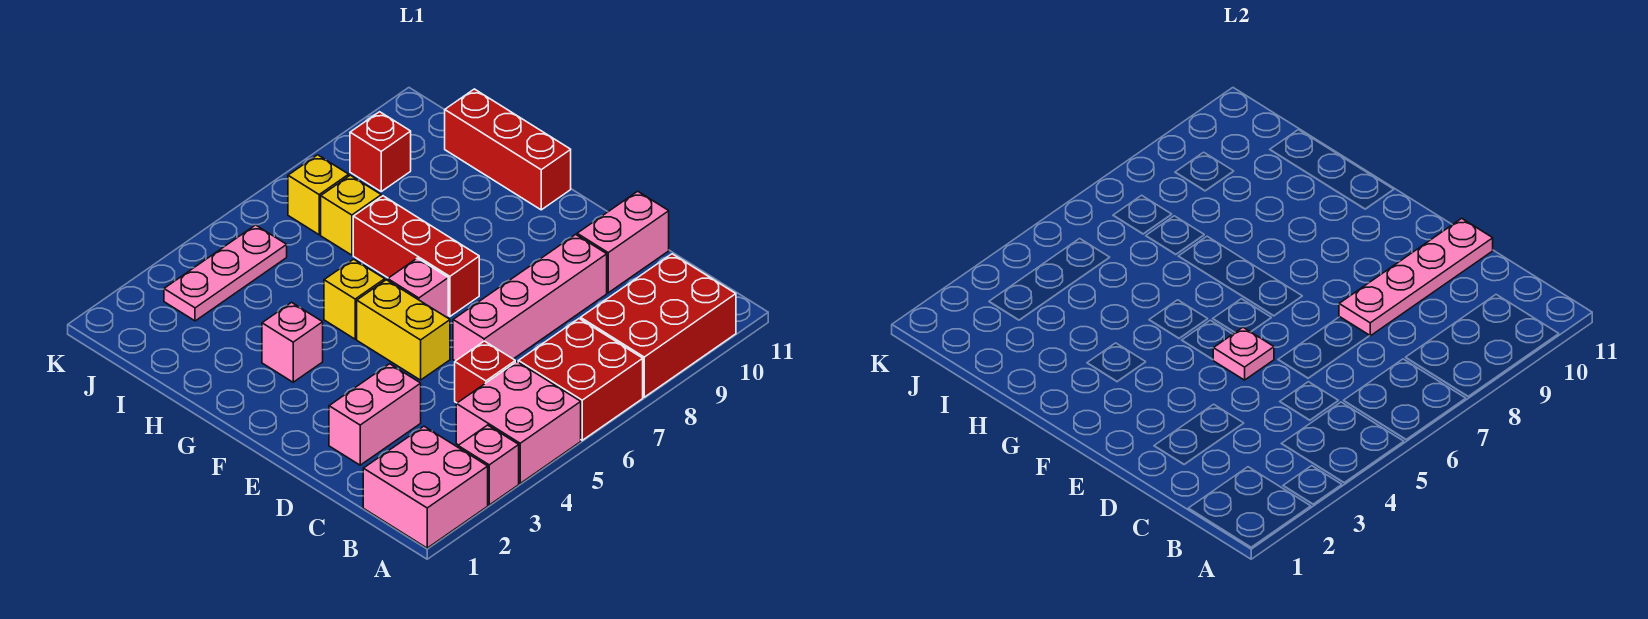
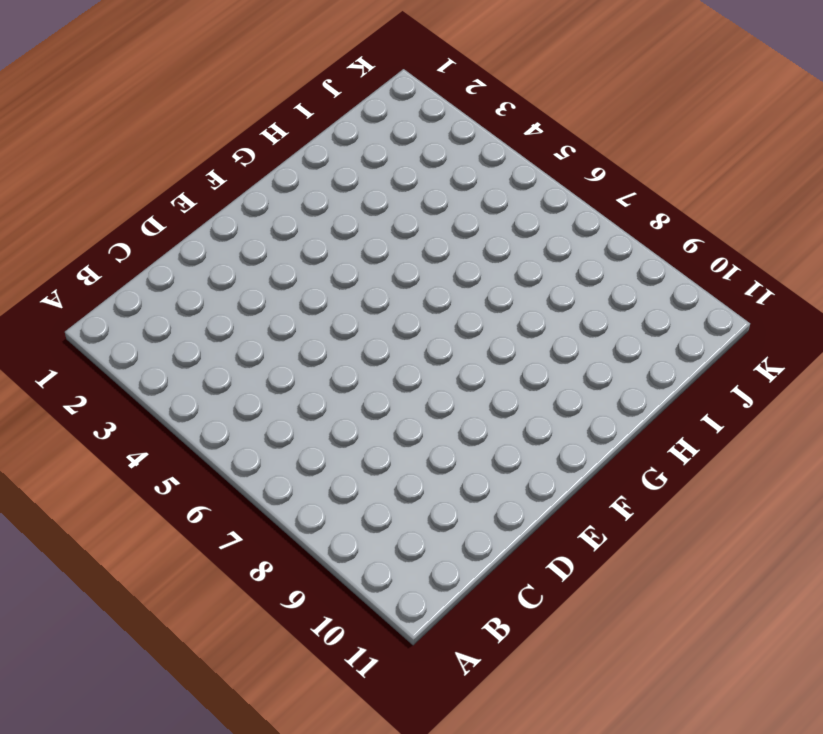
none -> pink brick A1:B2 level 1
none -> pink brick A3 level 1
none -> pink brick A4:B5 level 1

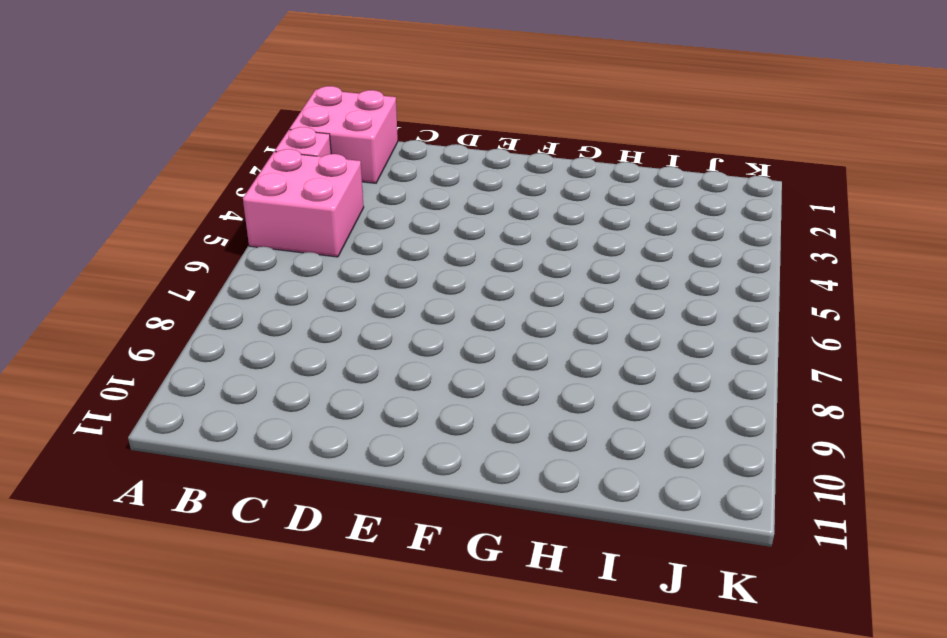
none -> red brick A6:B7 level 1
none -> red brick A8:B10 level 1
none -> red brick C5 level 1

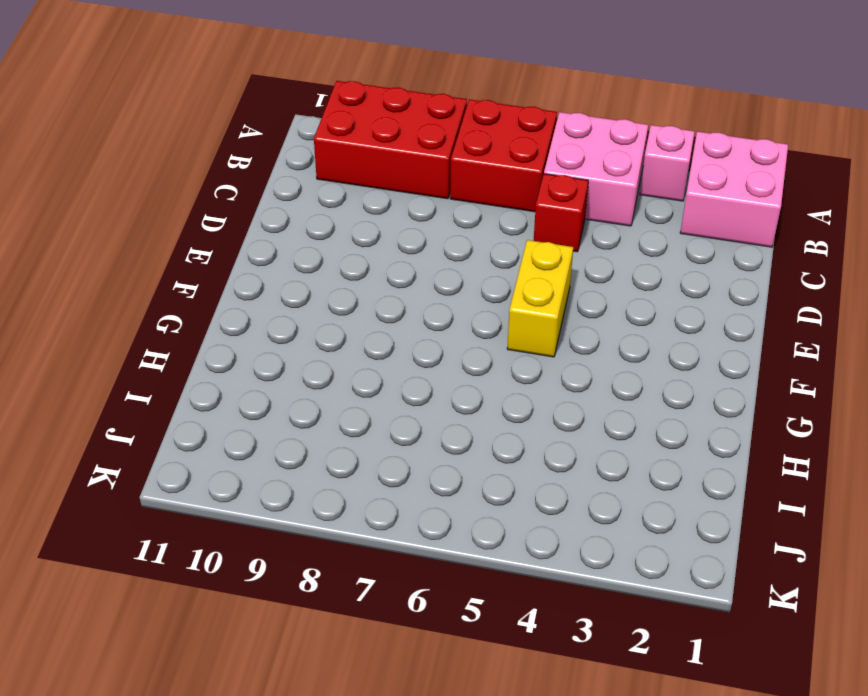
none -> pink brick D2:D3 level 1
none -> pink brick D6:D9 level 1
none -> pink brick D10:D11 level 1

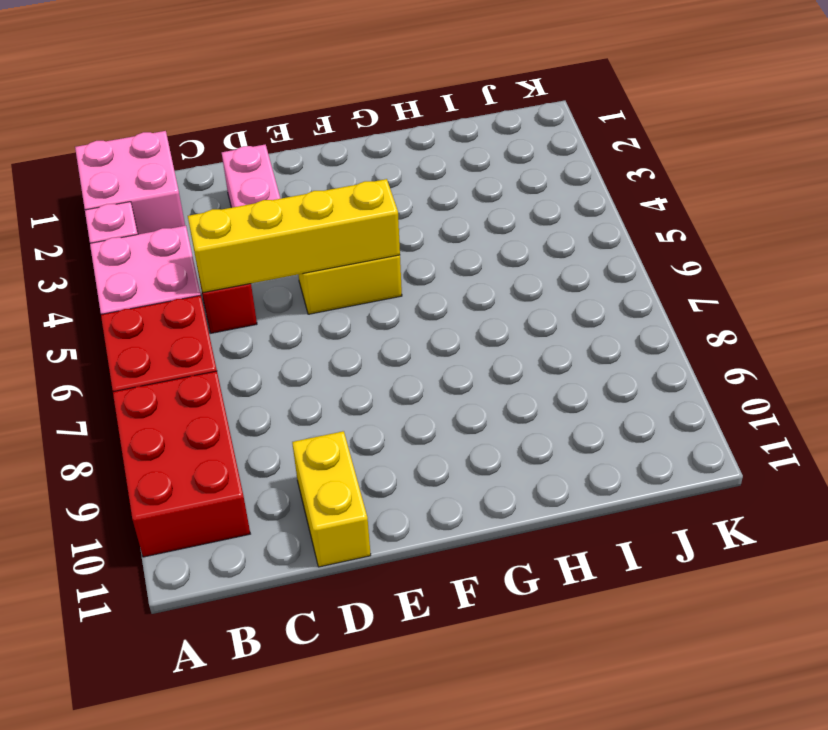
yellow brick C5:F5 level 2 -> pink plate E5 level 2
yellow brick D10:D11 level 1 -> pink brick D10:D11 level 1
none -> pink brick D6:D9 level 1
none -> pink brick F6 level 1
none -> red brick F7:H7 level 1

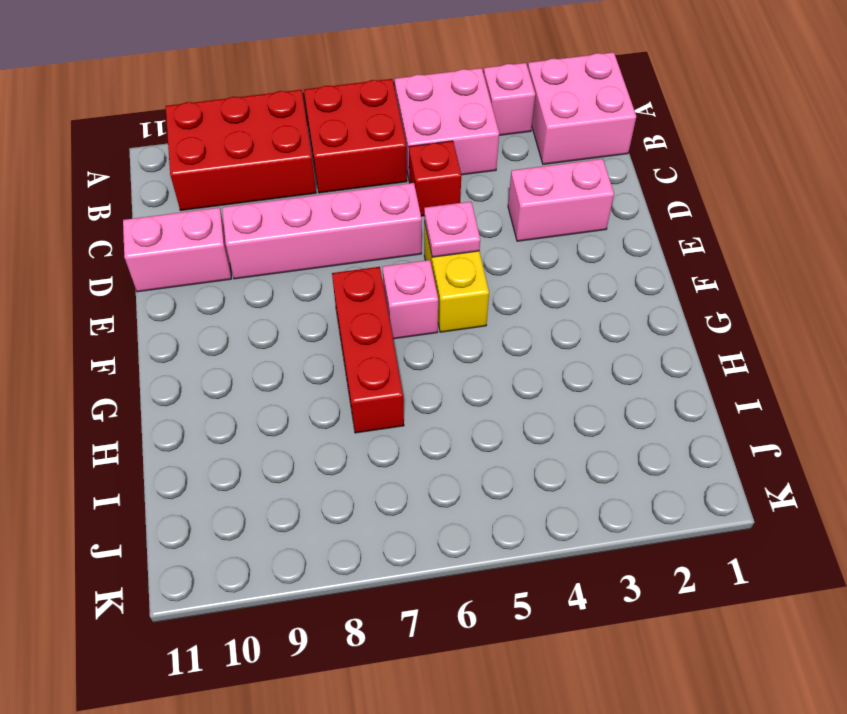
none -> pink brick G3 level 1
none -> yellow brick G5 level 1
none -> red brick G11:I11 level 1

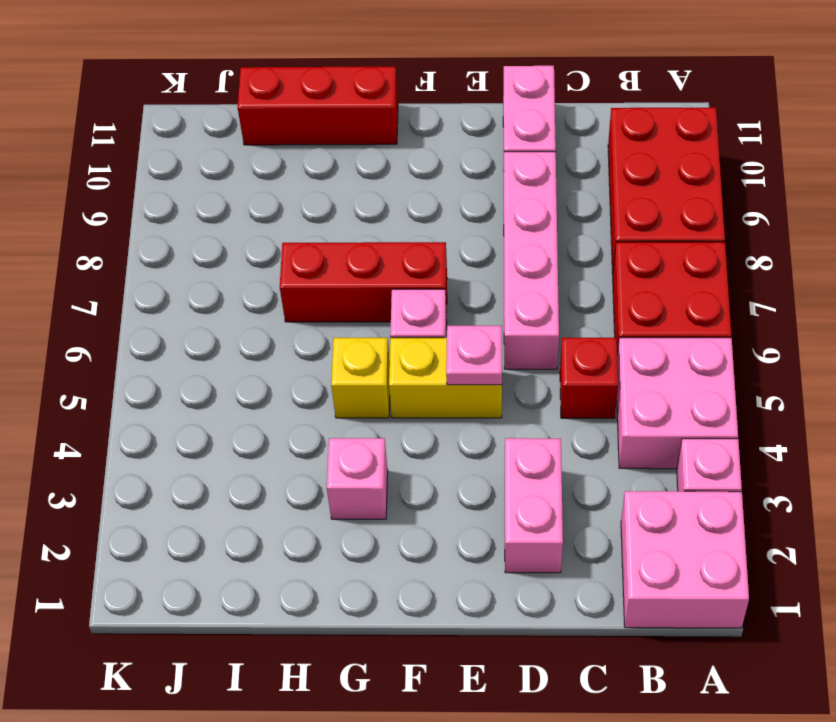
none -> yellow brick I7 level 1
none -> pink plate J3:J5 level 1
none -> yellow brick J7 level 1

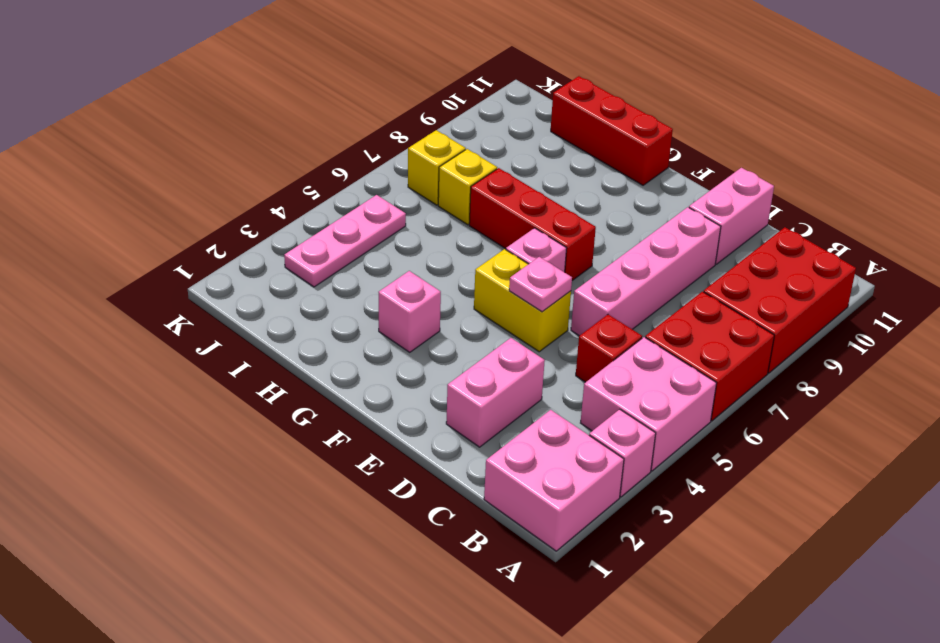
none -> yellow brick G5 level 1
none -> red brick J9 level 1
none -> pink plate D8:D11 level 2

